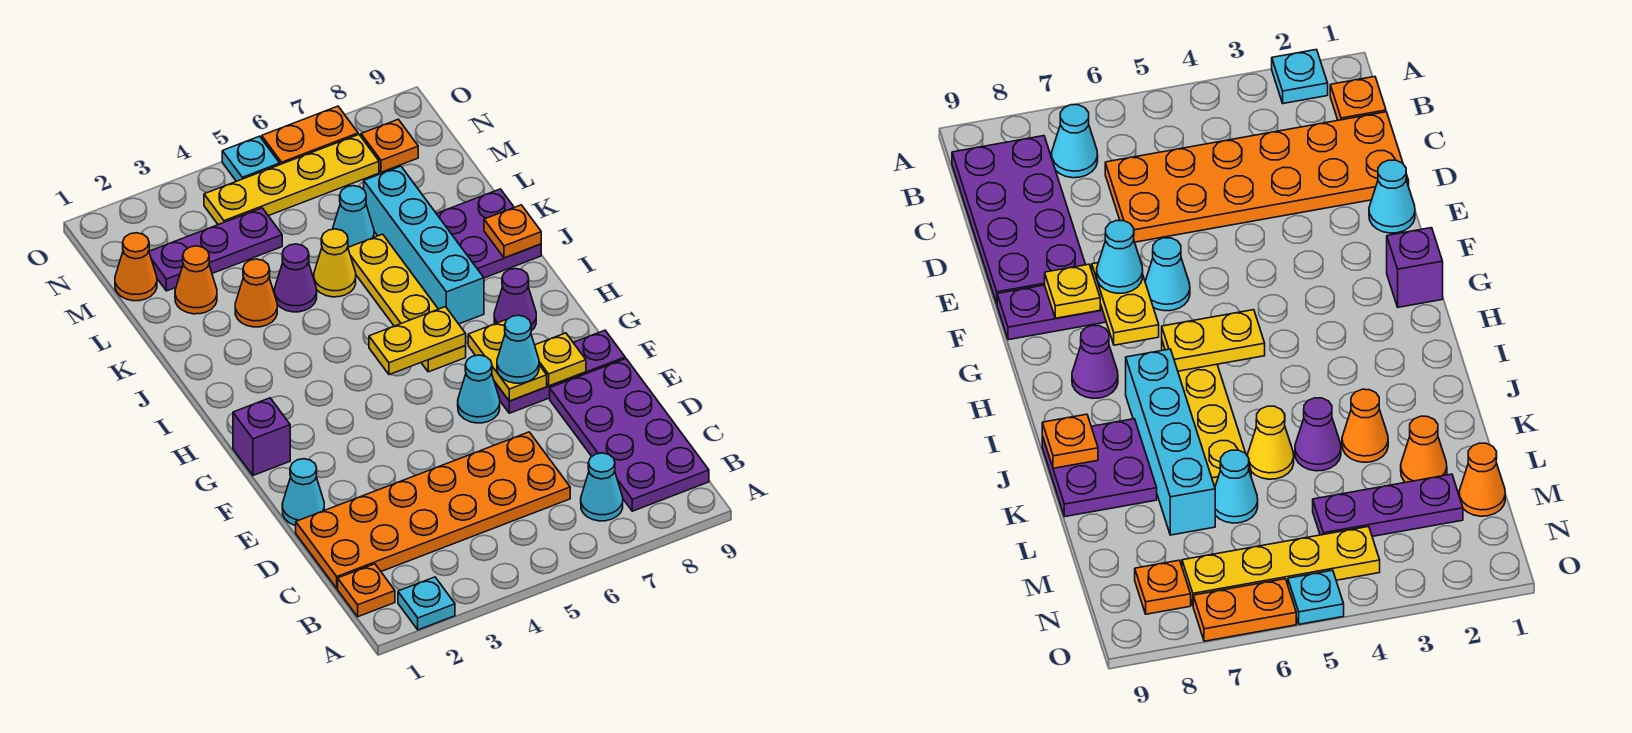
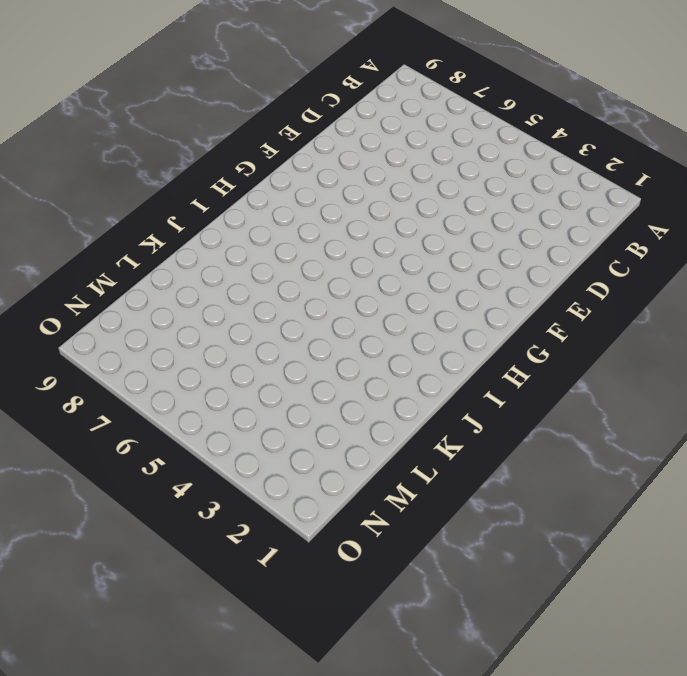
none -> cyan plate A2 level 1
none -> orange plate B1 level 1
none -> cyan cone B7 level 1

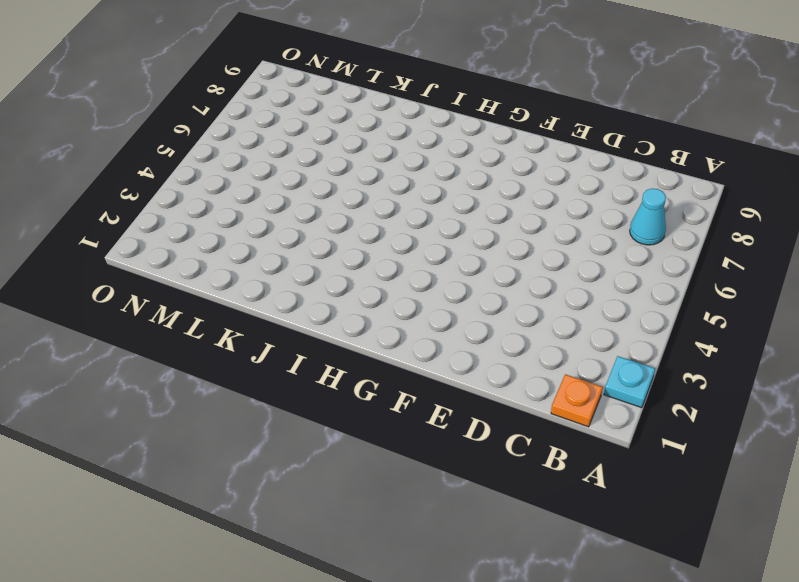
none -> purple plate B8:E9 level 1
none -> orange plate C1:D6 level 1
none -> cyan cone E1 level 1

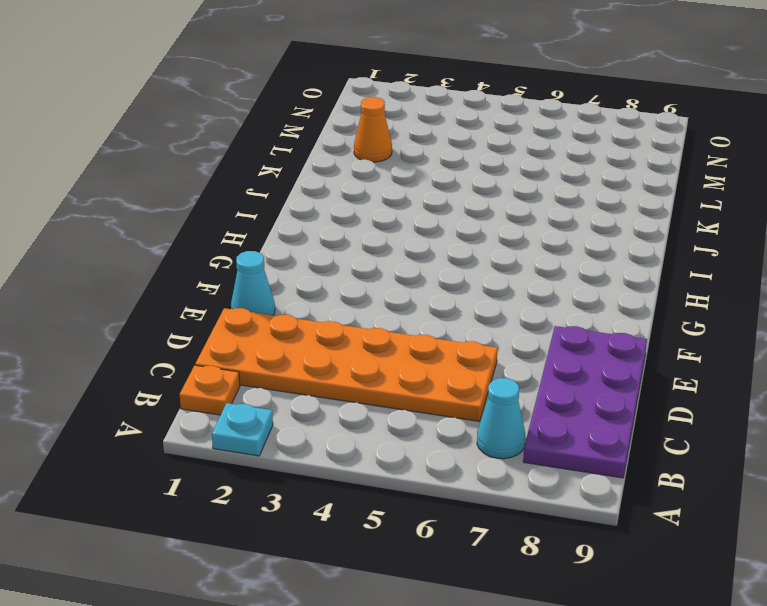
none -> cyan cone F6 level 1
none -> purple plate F7:F9 level 1
none -> purple brick G1 level 1

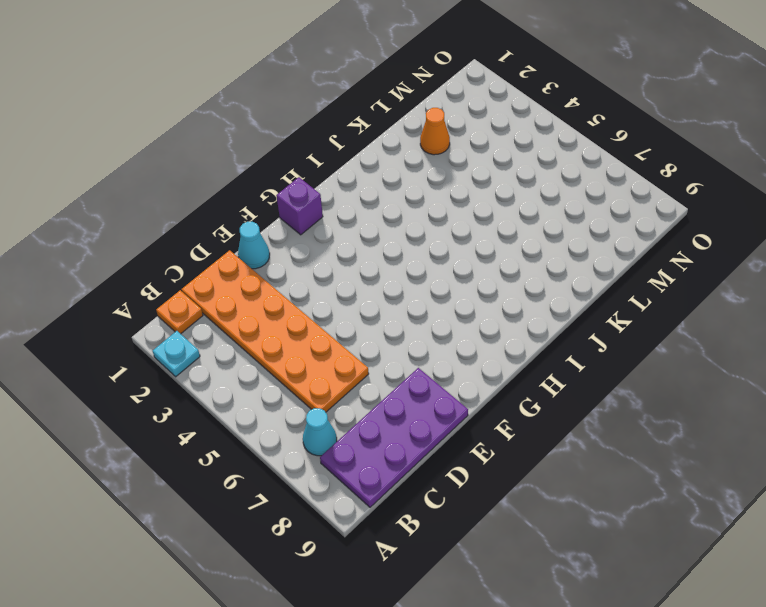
none -> cyan cone F6 level 1
none -> purple plate F7:F9 level 1
none -> yellow plate H6:K6 level 1

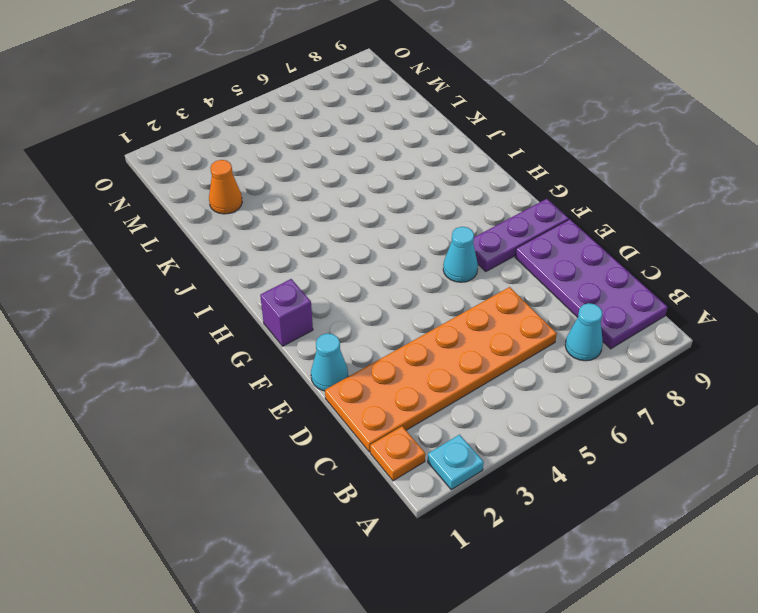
none -> yellow plate H6:K6 level 1
none -> purple cone H8 level 1
none -> cyan brick I7:L7 level 1

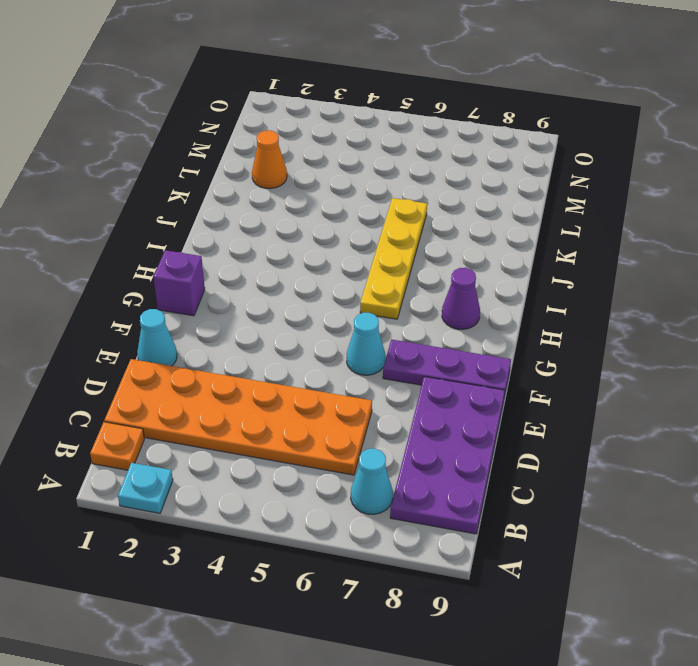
none -> cyan brick I7:L7 level 1
none -> purple plate J8:K9 level 1
none -> orange cone K3 level 1

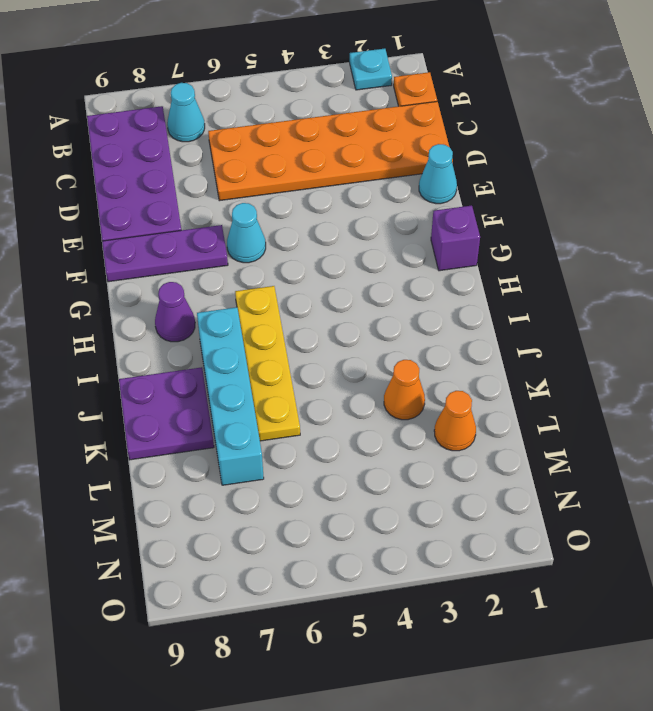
none -> purple cone K4 level 1
none -> yellow cone K5 level 1
none -> cyan cone L6 level 1

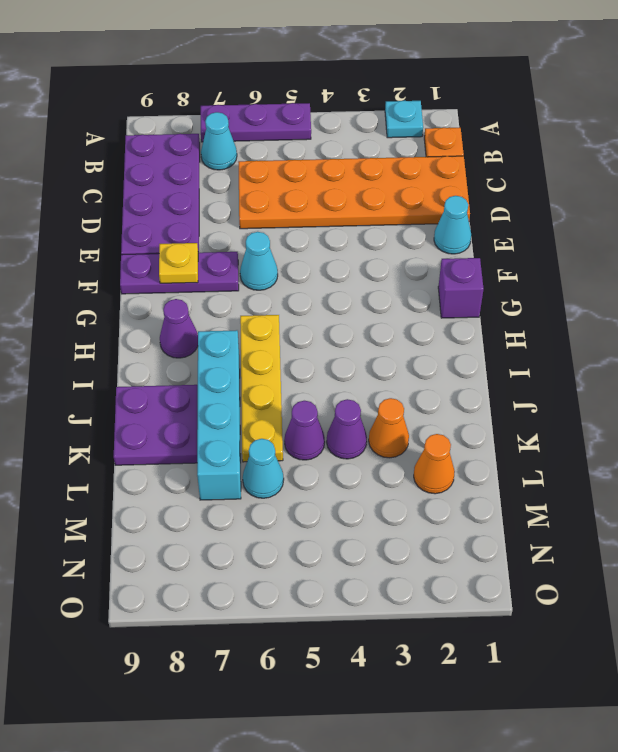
purple plate A5:A7 level 1 -> purple plate M2:M4 level 1
purple cone K5 level 1 -> yellow cone K5 level 1
none -> orange cone M1 level 1
none -> yellow plate N4:N7 level 1
none -> orange plate N8 level 1

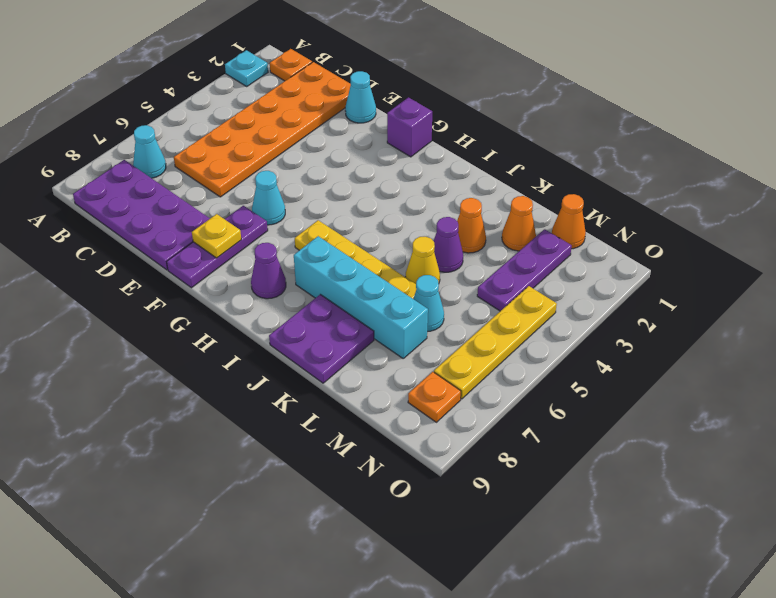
none -> cyan plate O5 level 1
none -> orange plate O6:O7 level 1
none -> yellow plate F7:G7 level 2

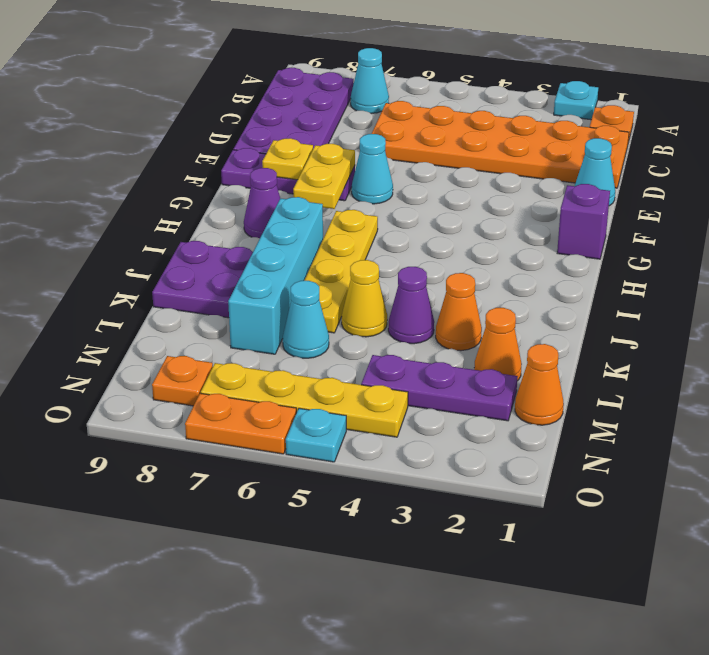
none -> yellow plate H5:H6 level 2
none -> orange plate J9 level 2
none -> cyan cone F7 level 3

